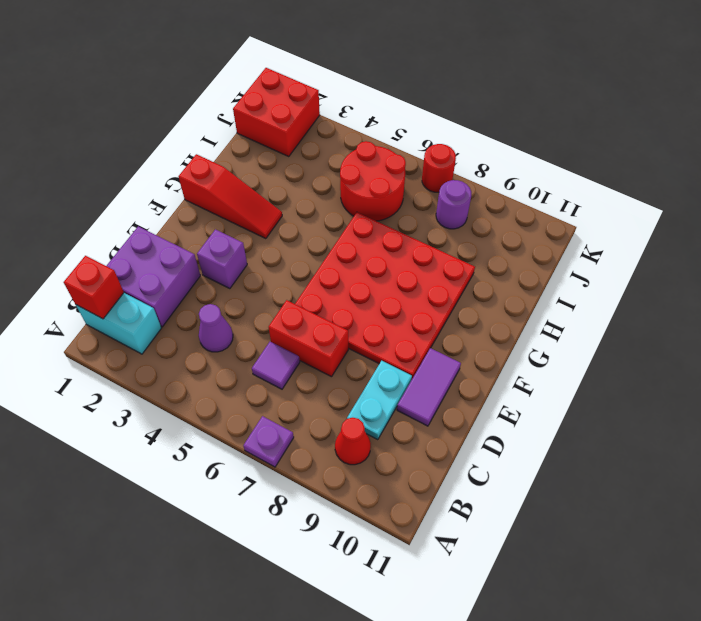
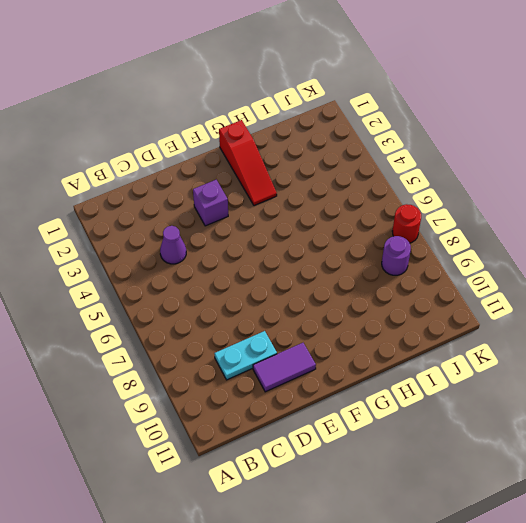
none -> purple plate A7 level 1
none -> cyan brick B1:B2 level 1
none -> red cone B9 level 1

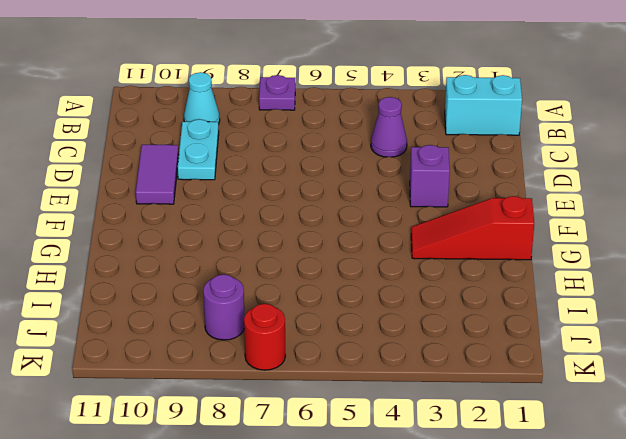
cyan cone B9 level 1 -> red cone B9 level 1
none -> purple brick C1:D2 level 1
none -> purple tile C6 level 1
none -> red brick D6:D7 level 1

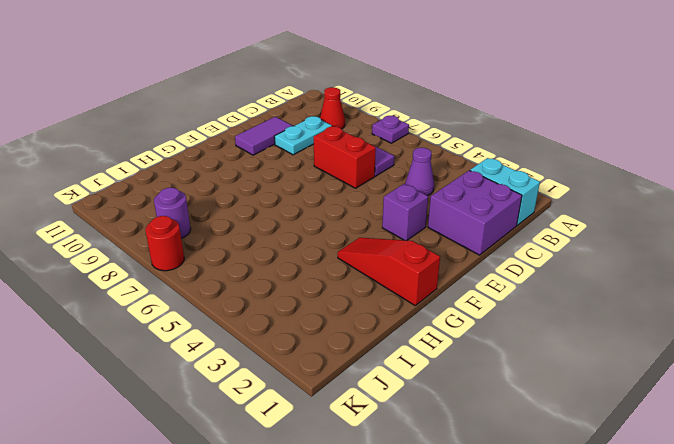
none -> red plate E6:H9 level 1
none -> red round brick I5:J6 level 1
none -> red brick J1:K2 level 1

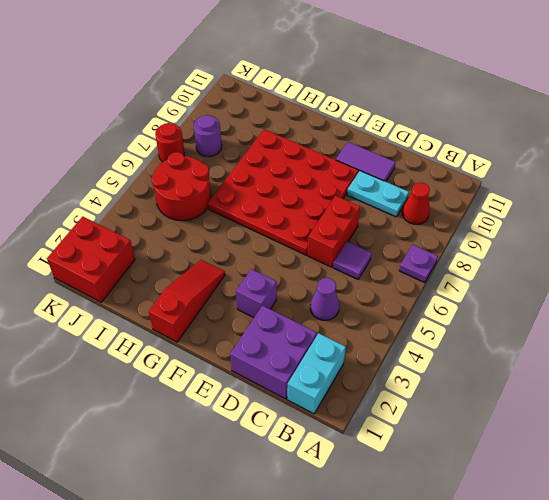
none -> red brick B1 level 2

